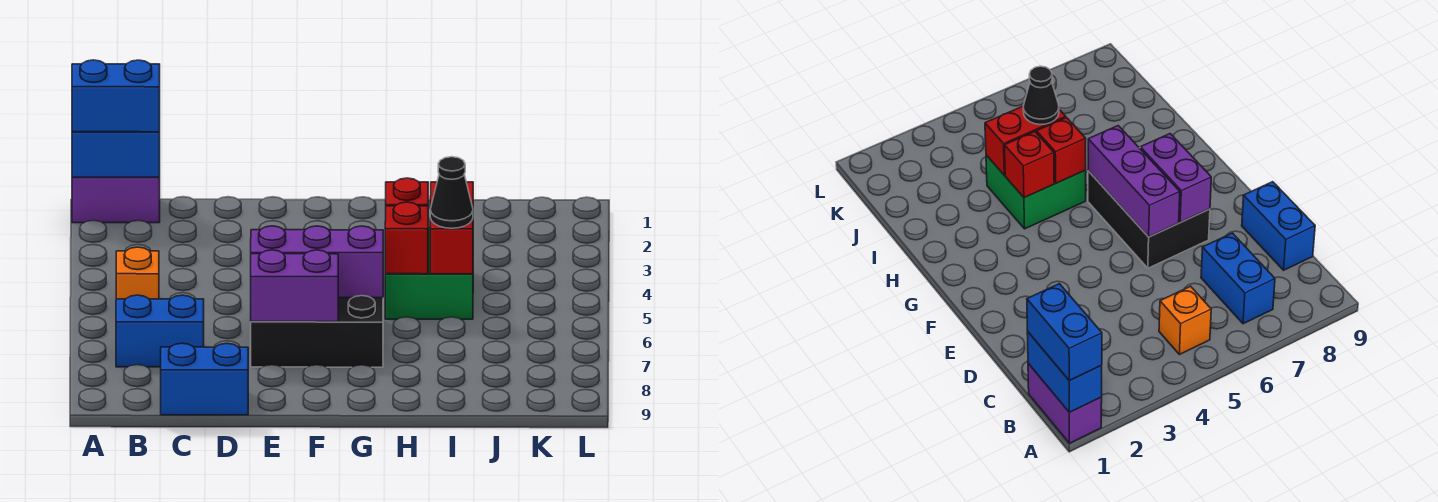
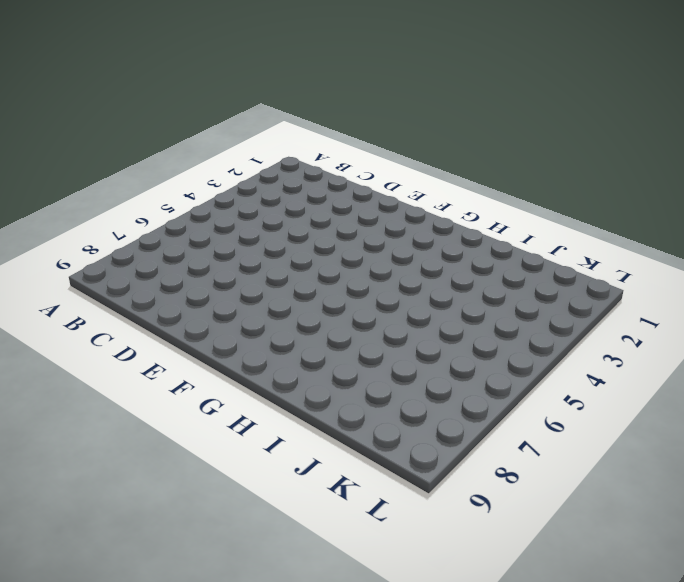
none -> purple brick A1:B1 level 1
none -> orange brick B5 level 1
none -> blue brick B7:C7 level 1

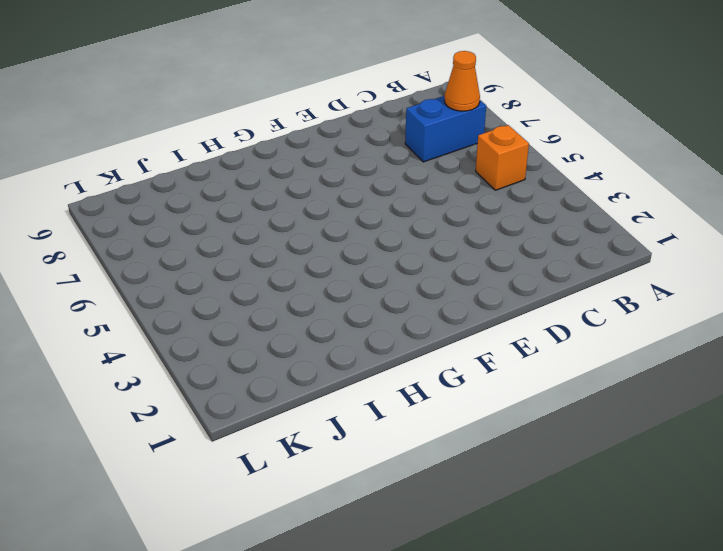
orange cone B7 level 2 -> none
none -> purple brick A1:B1 level 1
none -> blue brick C9:D9 level 1
none -> black brick E6:G7 level 1

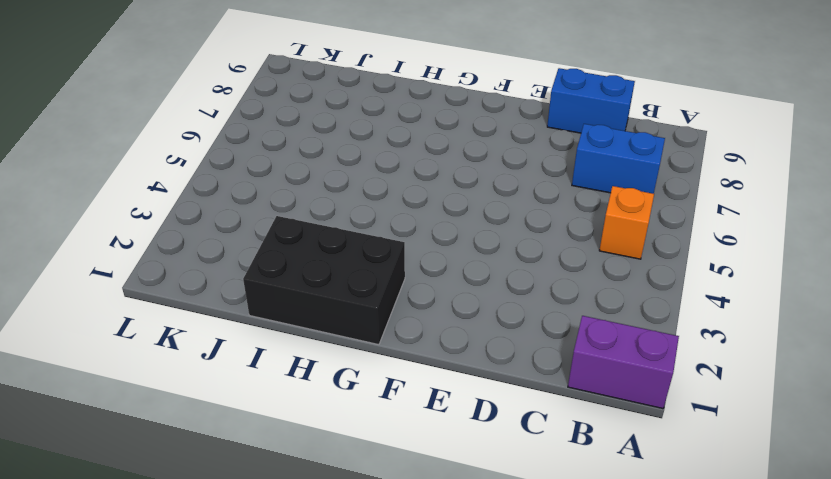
black brick G1:I2 level 1 -> black brick E6:G7 level 1
none -> green brick H4:I5 level 1
none -> blue brick A1:B1 level 2
none -> purple brick E6:G6 level 2

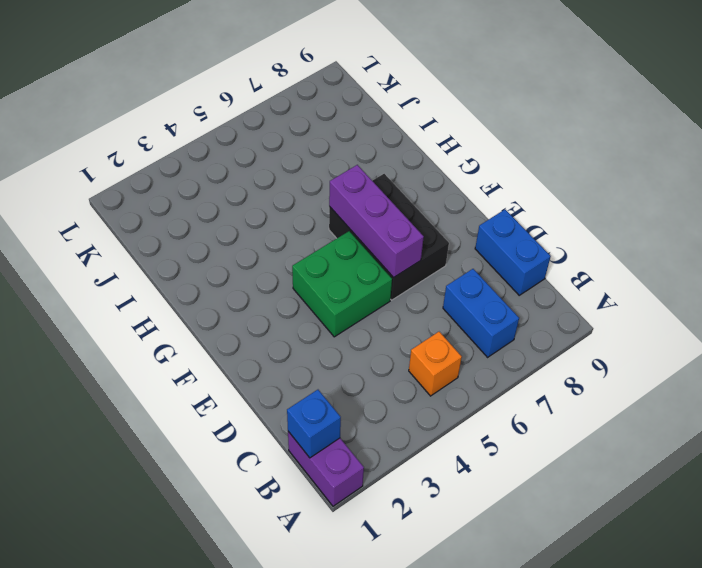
blue brick B1 level 2 -> blue brick A1:B1 level 2
green brick E4:F5 level 1 -> green brick H4:I5 level 1
none -> purple brick E7:F7 level 2
none -> red brick H4 level 2
none -> red brick H5 level 2

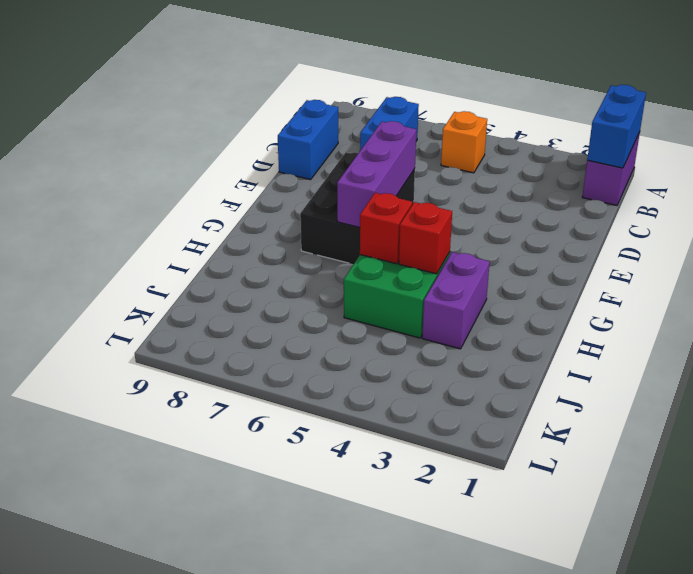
purple brick H3:I3 level 1 -> purple brick E7:F7 level 2
none -> red brick I4:I5 level 2
none -> blue brick A1:B1 level 3
none -> black cone I5 level 3

